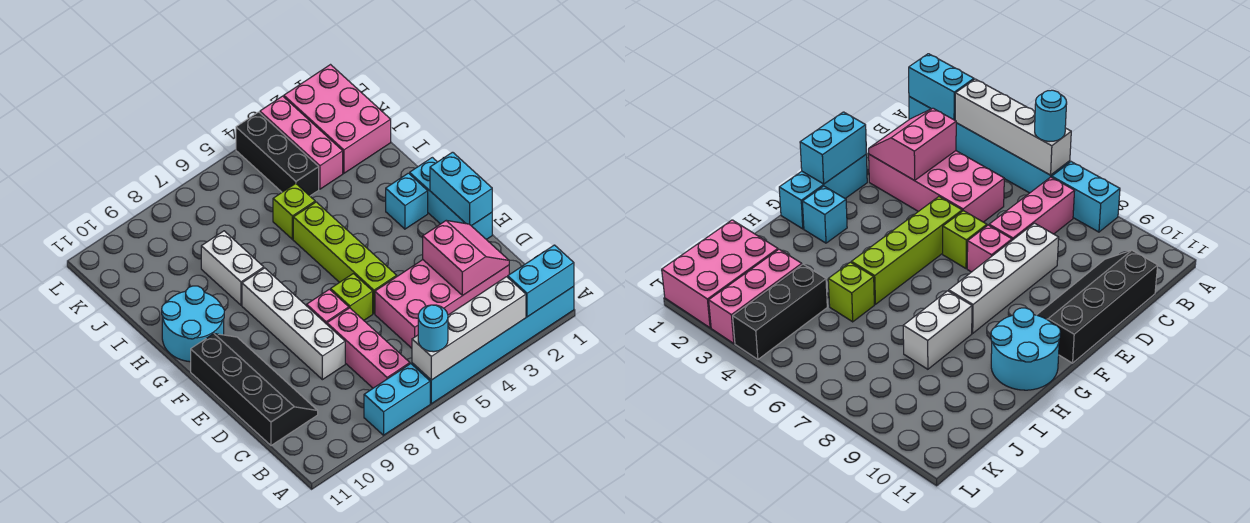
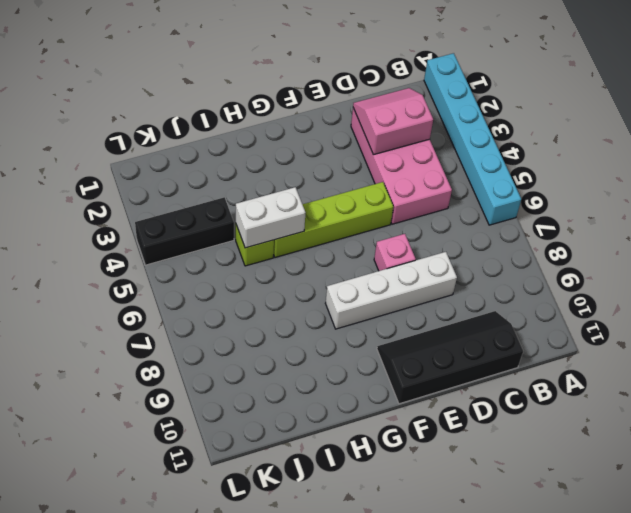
white brick H5:I5 level 2 -> white brick H8:I8 level 1
none -> cyan brick A7:A8 level 1
none -> pink brick B7:D7 level 1
none -> cyan brick E1:G1 level 1

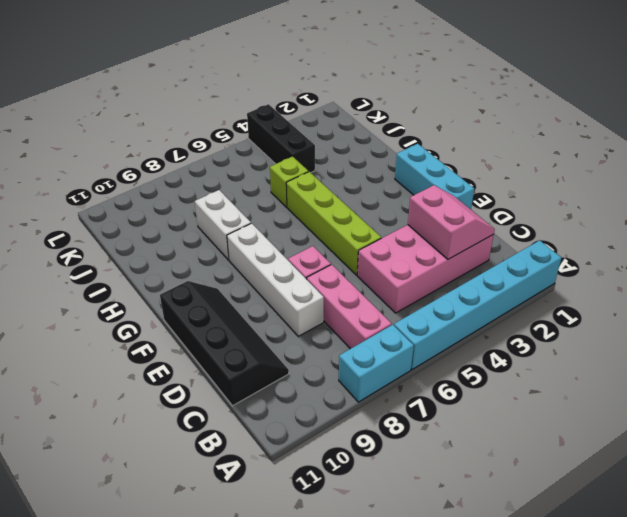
none -> lime brick E6 level 1
none -> cyan brick G2 level 1
none -> cyan round brick G10:H11 level 1

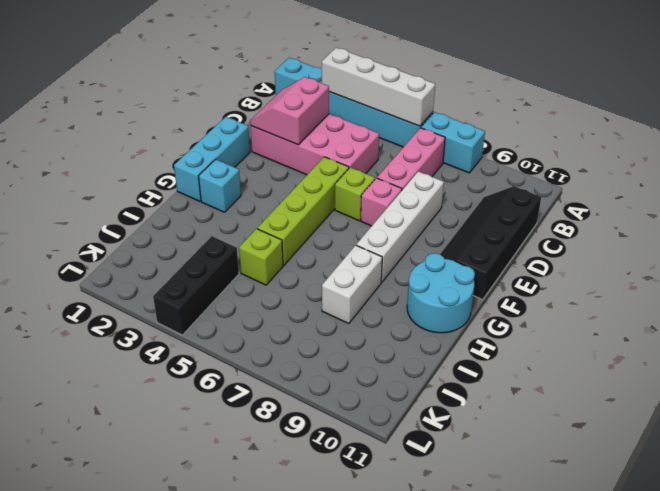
none -> pink brick J1:L2 level 1
none -> pink brick J3:L3 level 1
none -> cyan brick A1:A2 level 2

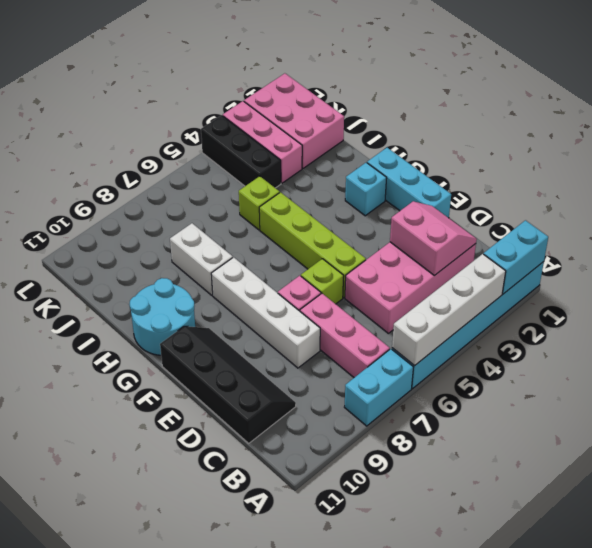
none -> cyan brick E1:F1 level 2
none -> cyan round brick A6 level 3

